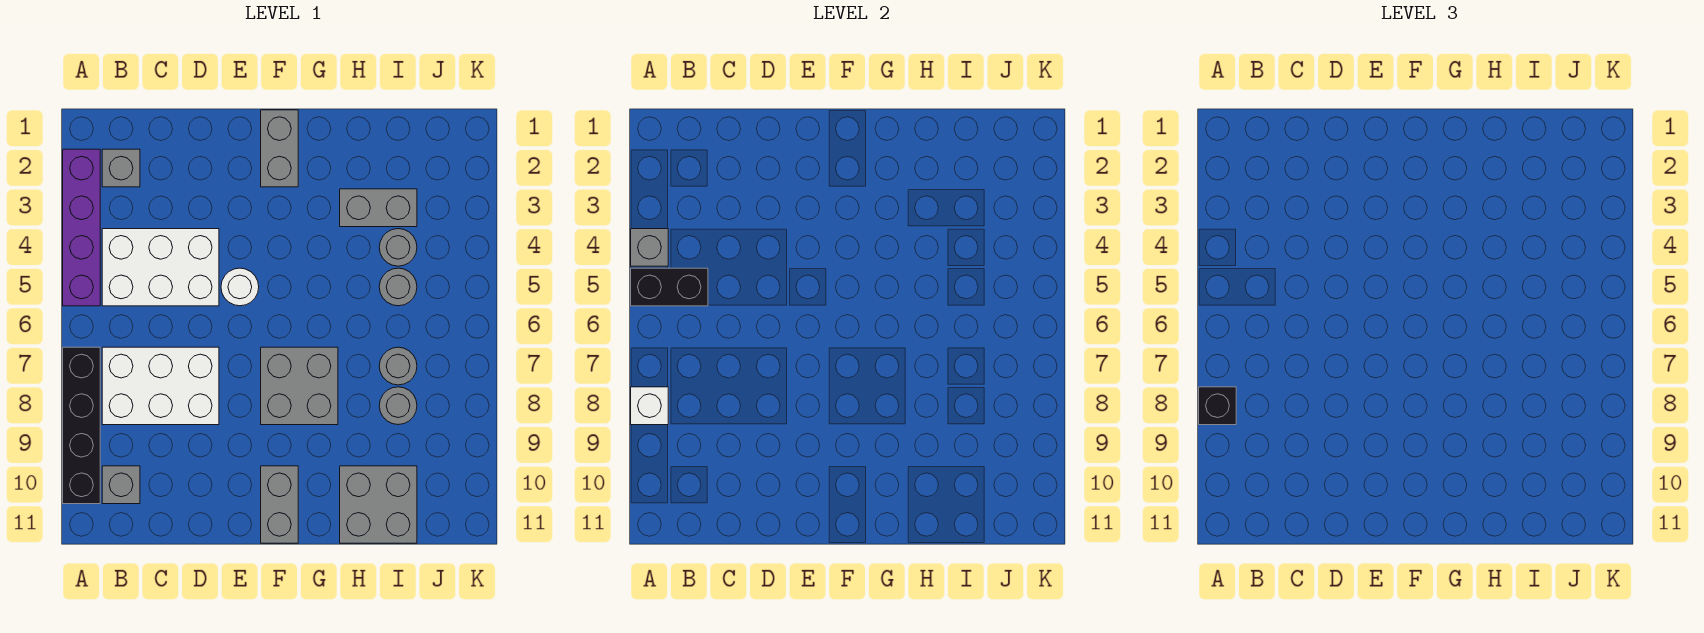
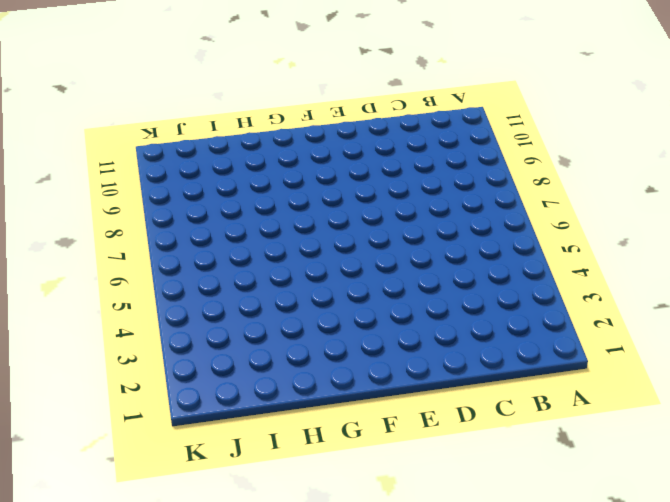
none -> purple brick A2:A5 level 1
none -> black brick A7:A10 level 1
none -> grey brick B2 level 1

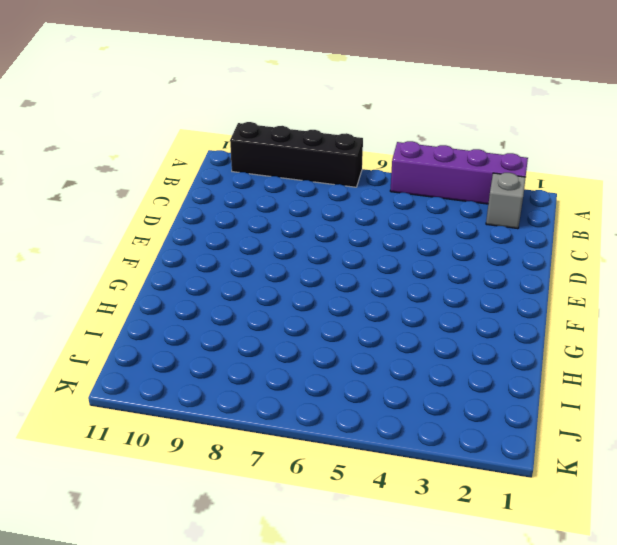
none -> white brick B4:D5 level 1
none -> white brick B7:D8 level 1
none -> grey brick B10 level 1

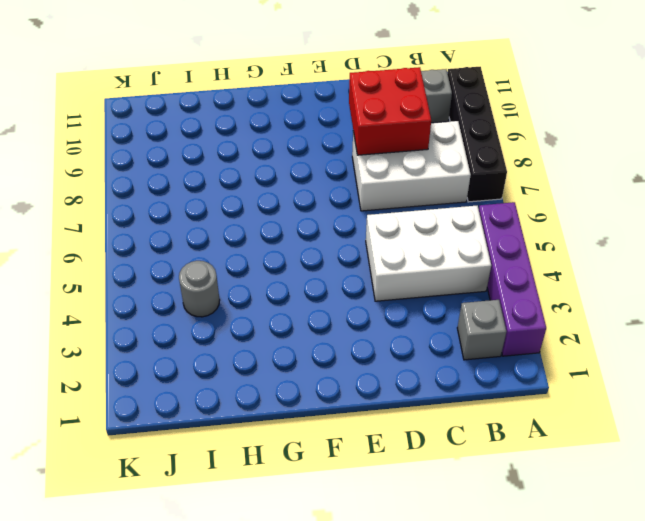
red brick C8:D9 level 2 -> none
none -> white round brick E5 level 1
none -> grey brick F1:F2 level 1
none -> grey brick F7:G8 level 1

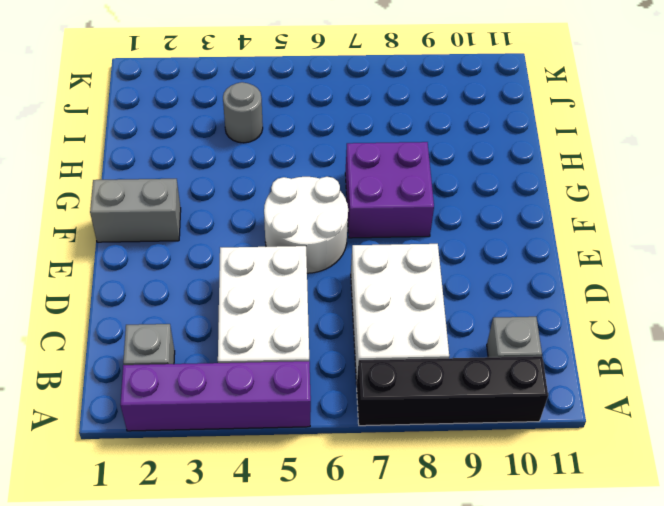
white round brick E5:F6 level 1 -> white round brick E5 level 1
purple brick F7:G8 level 1 -> grey brick F7:G8 level 1
none -> grey brick F10:F11 level 1
none -> grey brick H3:I3 level 1
none -> grey brick H10:I11 level 1

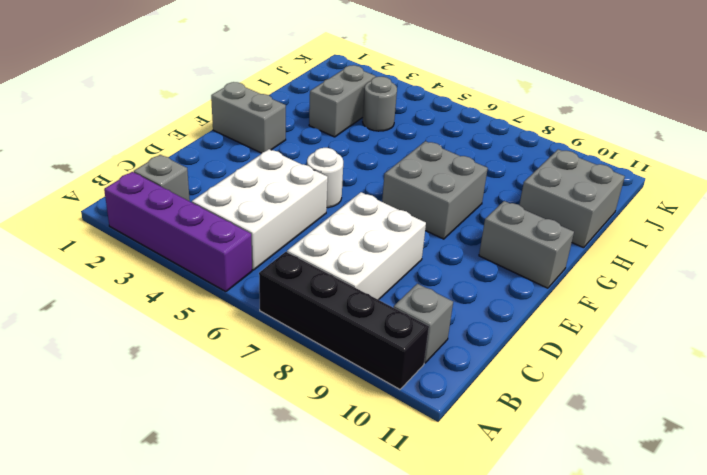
none -> grey round brick I5 level 1
none -> grey round brick I7 level 1
none -> grey round brick I8 level 1

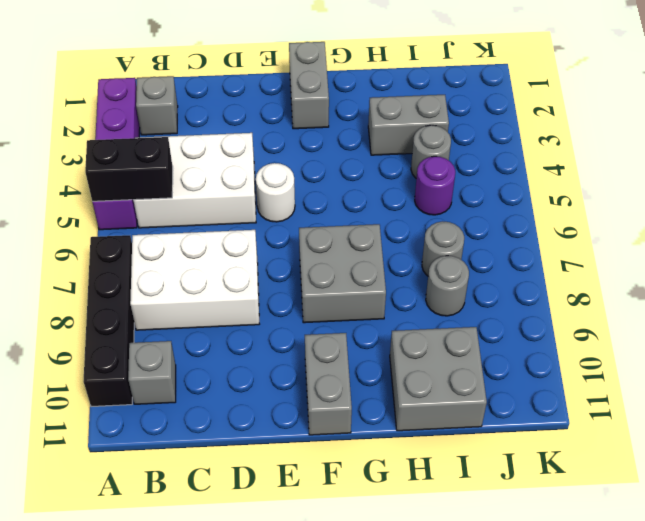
purple round brick I5 level 1 -> grey round brick I5 level 1
none -> grey brick A4 level 2
none -> white brick A8 level 2
none -> black brick A8 level 3

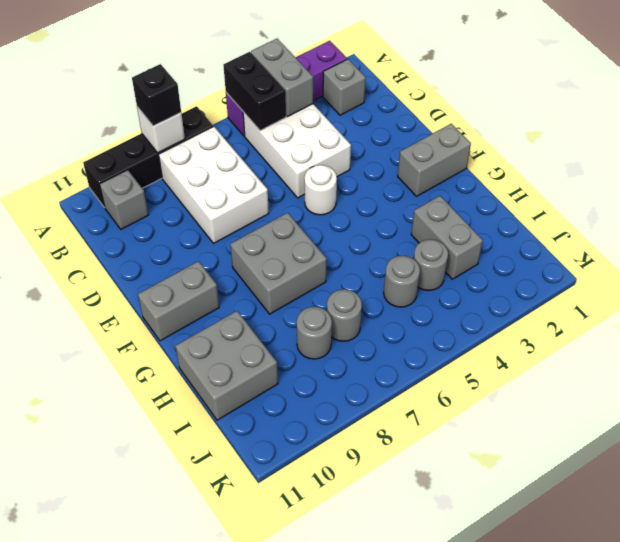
grey brick A4:B4 level 2 -> grey brick A4 level 2

